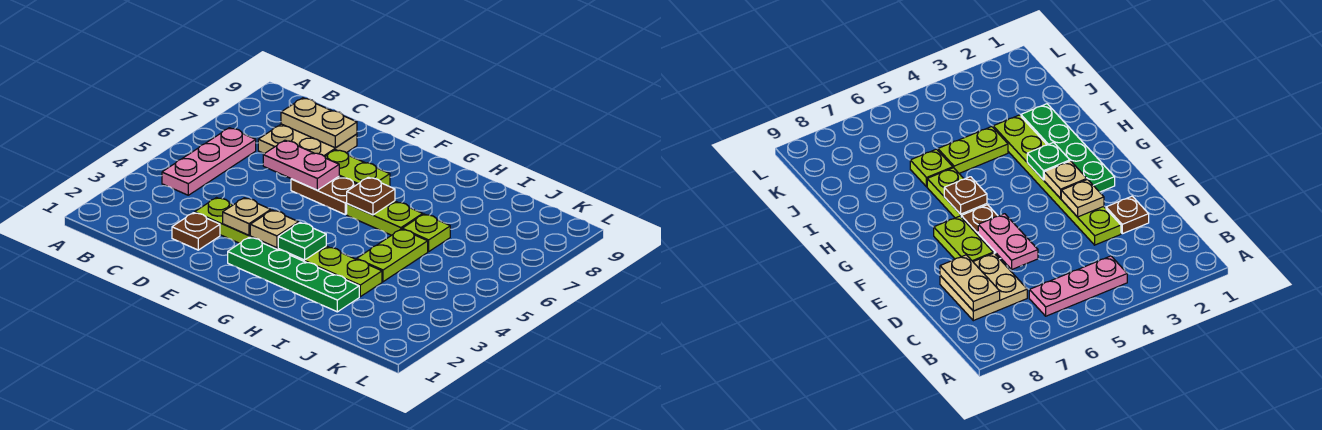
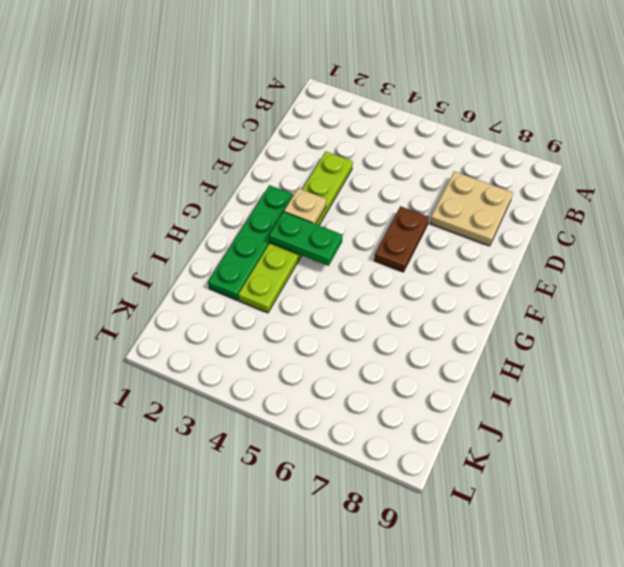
green plate G3:G4 level 2 -> green plate G3 level 2
none -> pink plate B4:B6 level 1
none -> brown plate D2 level 1
none -> lime plate E7:F7 level 1

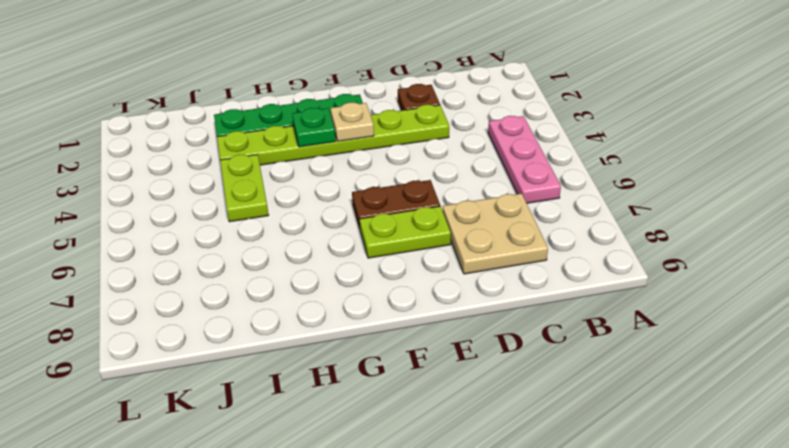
none -> lime plate G6:H6 level 1
none -> lime plate I6 level 1
none -> tan plate C8:D8 level 2

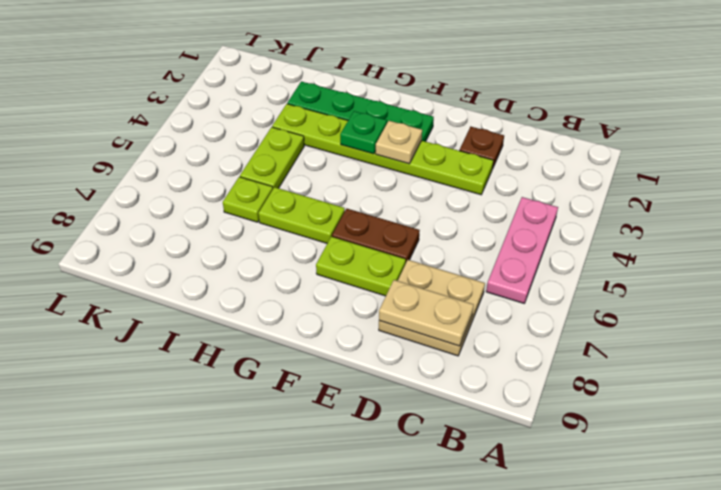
none -> pink plate D6:E6 level 2
none -> tan plate E3 level 2
none -> brown plate G6 level 2

